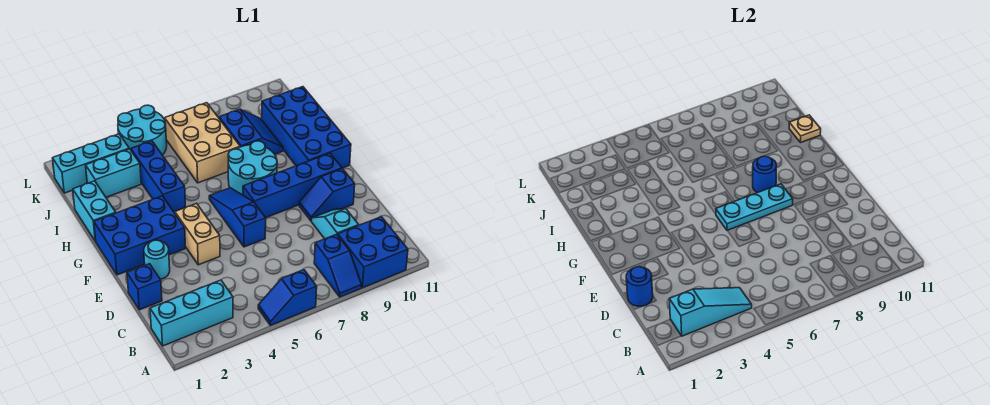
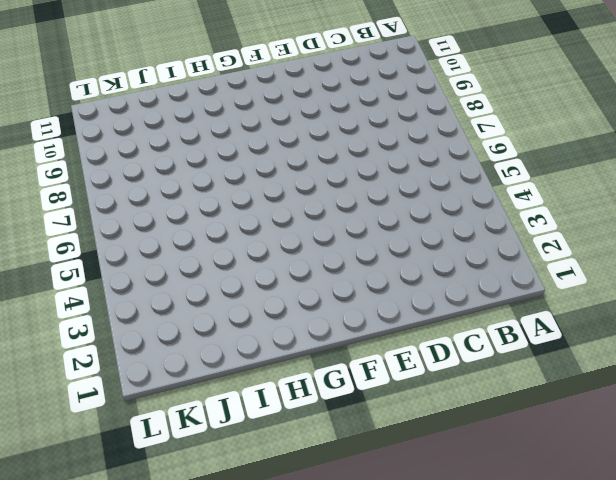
none -> blue slope A5:A6 level 1 top 6
none -> blue slope A8:B8 level 1 top B
none -> blue brick A9:B10 level 1

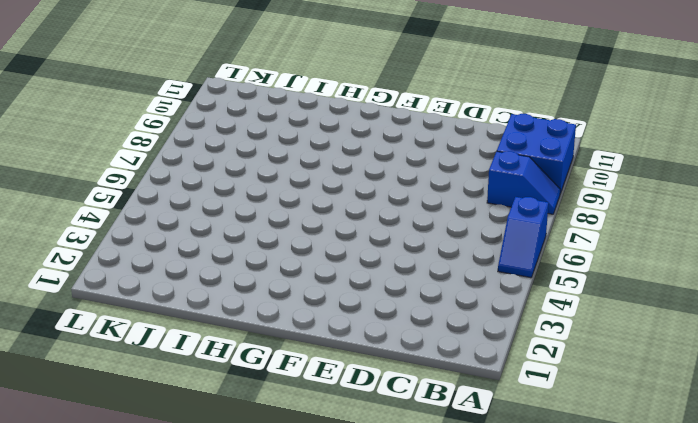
none -> cyan brick B1:B3 level 1
none -> cyan slope C9:D9 level 1 top C
none -> blue brick D1 level 1

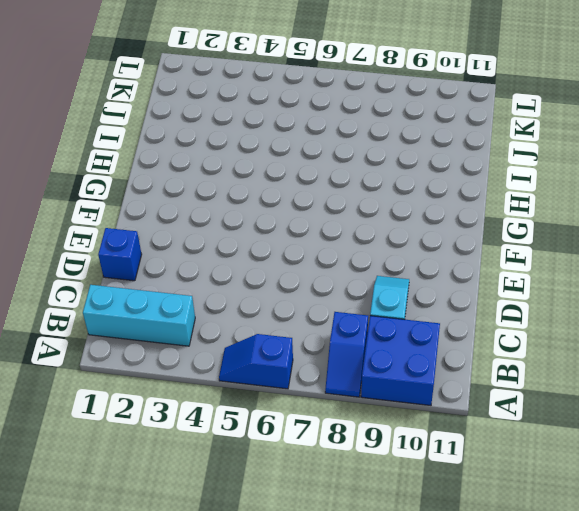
none -> cyan round brick E2 level 1
none -> tan brick E4:F4 level 1
none -> blue slope E6:G6 level 1 top E

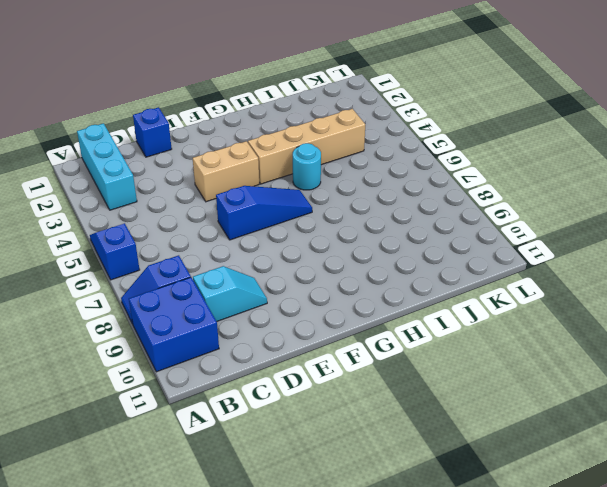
tan brick G4:J4 level 1 -> blue brick H4:J4 level 1
cyan round brick H5 level 1 -> cyan round brick E2 level 1
none -> blue slope E9:E10 level 1 top 10
none -> blue brick F1:G3 level 1
none -> blue brick F7:F10 level 1

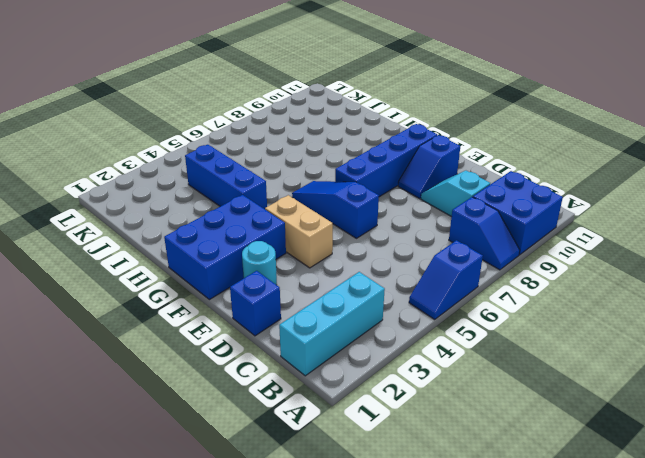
none -> cyan round brick G7:H8 level 1
none -> blue brick G10:J11 level 1
none -> cyan brick H1:I1 level 1

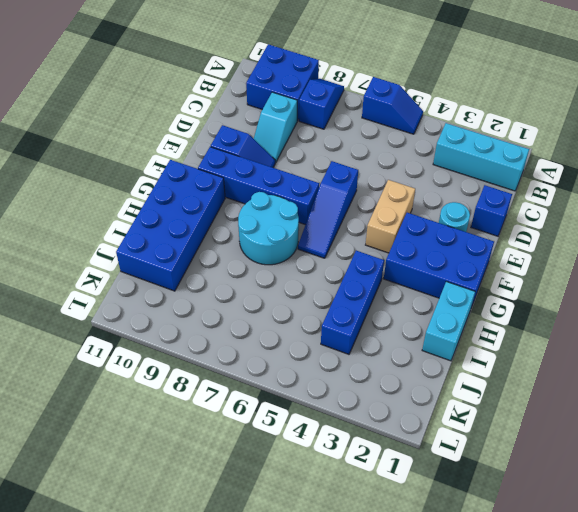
none -> tan brick I6:K7 level 1
none -> blue slope I8:J9 level 1 top 8
none -> cyan brick J2:J3 level 1

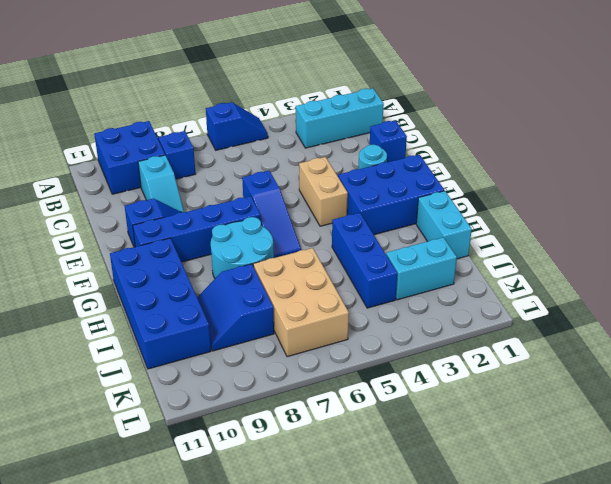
none -> cyan brick K1:K3 level 1
none -> cyan round brick K4:L5 level 1
none -> cyan slope B2:B4 level 2 top 2

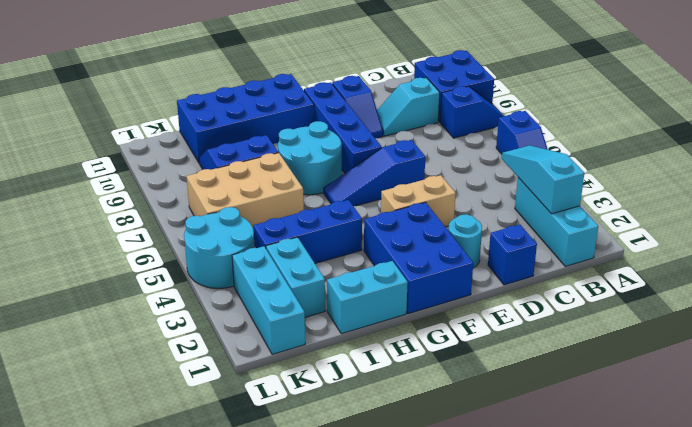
none -> blue round brick D1 level 2
none -> cyan plate F6:F8 level 2
none -> blue round brick G8 level 2

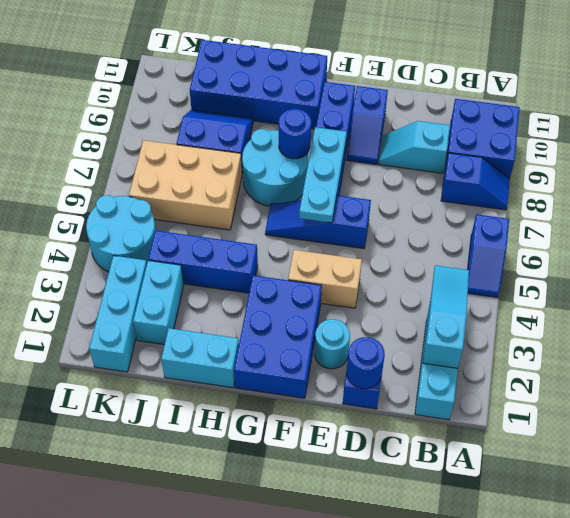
none -> tan plate I11 level 2

